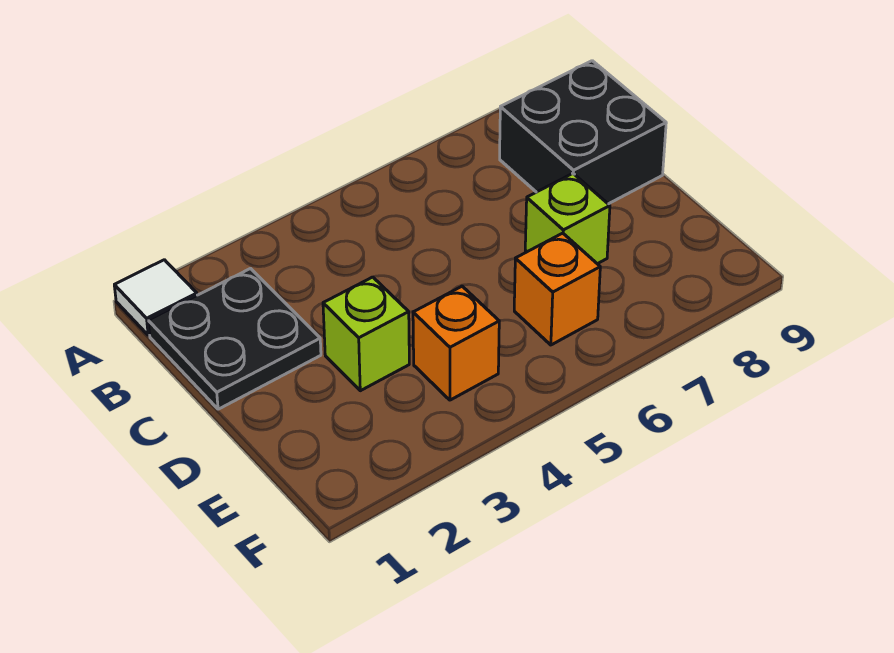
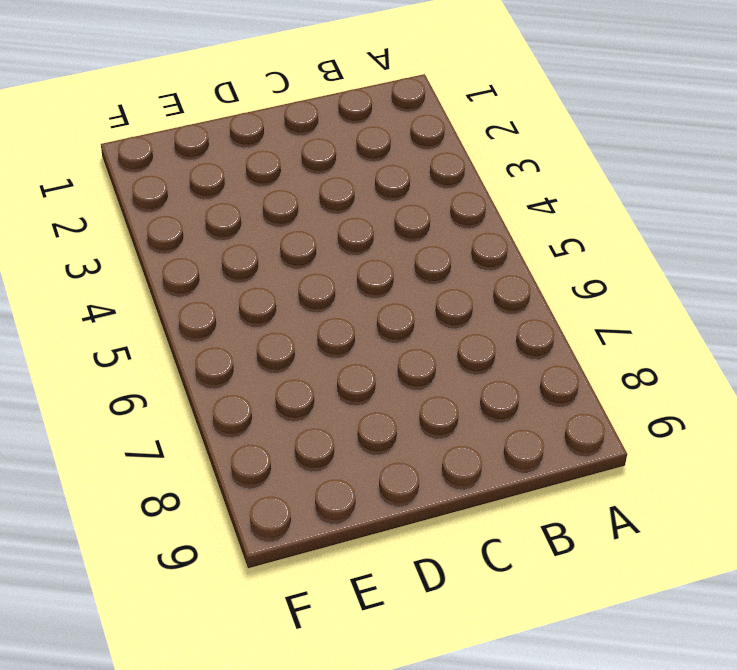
none -> white tile A1 level 1
none -> black plate B1:C2 level 1

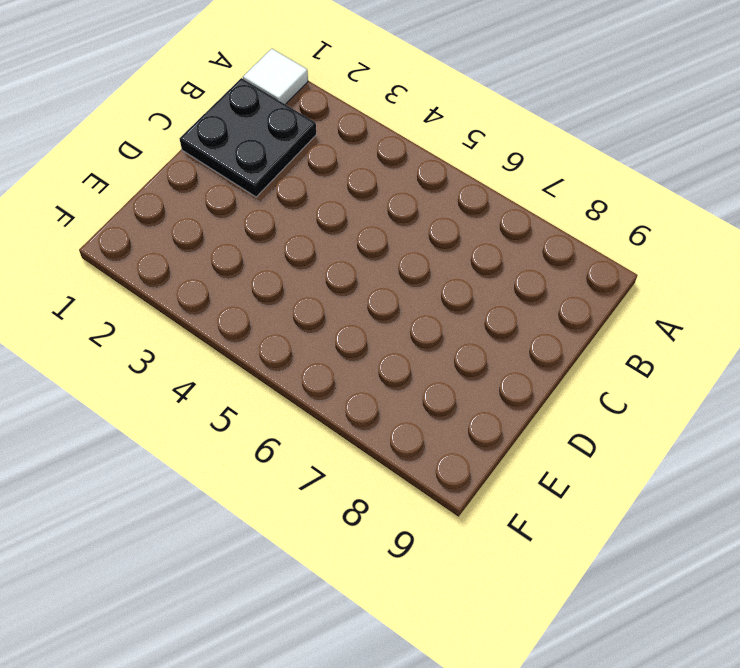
none -> black brick B8:C9 level 1
none -> lime brick D3 level 1

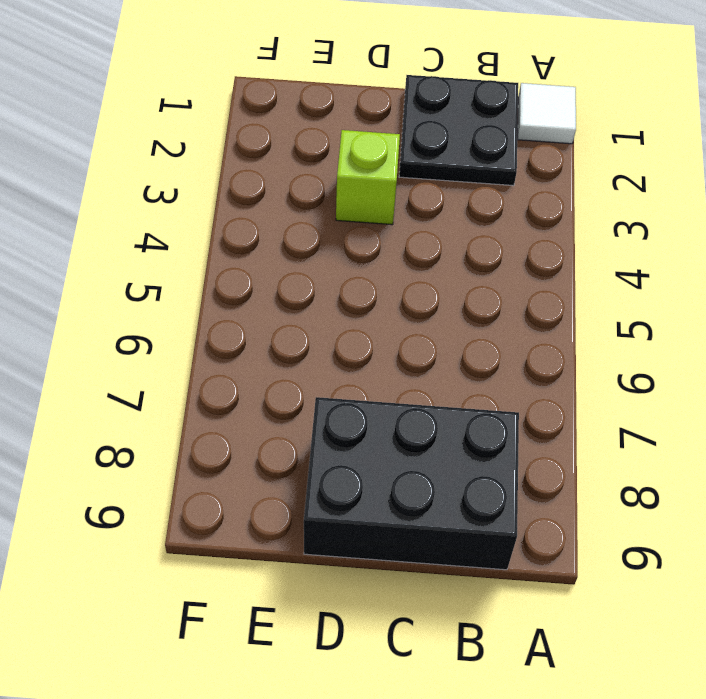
black brick B8:D9 level 1 -> black brick B8:C9 level 1
none -> lime brick D7 level 1
none -> orange brick E4 level 1

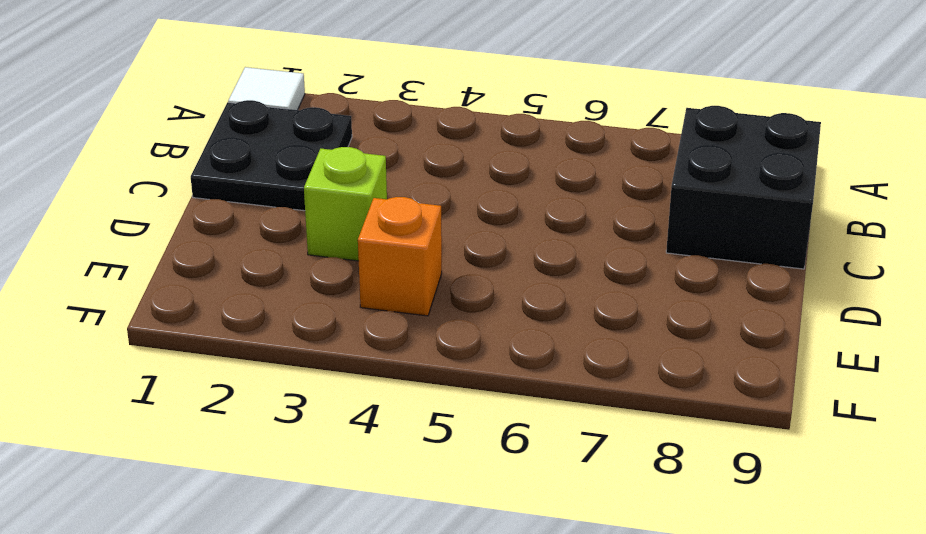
none -> lime brick D7 level 1
none -> orange brick E6 level 1

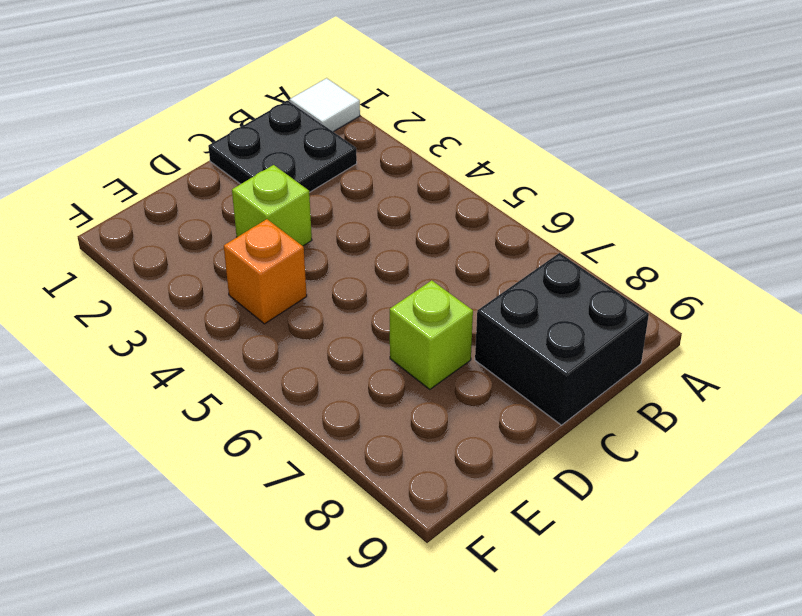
none -> orange brick E6 level 1

